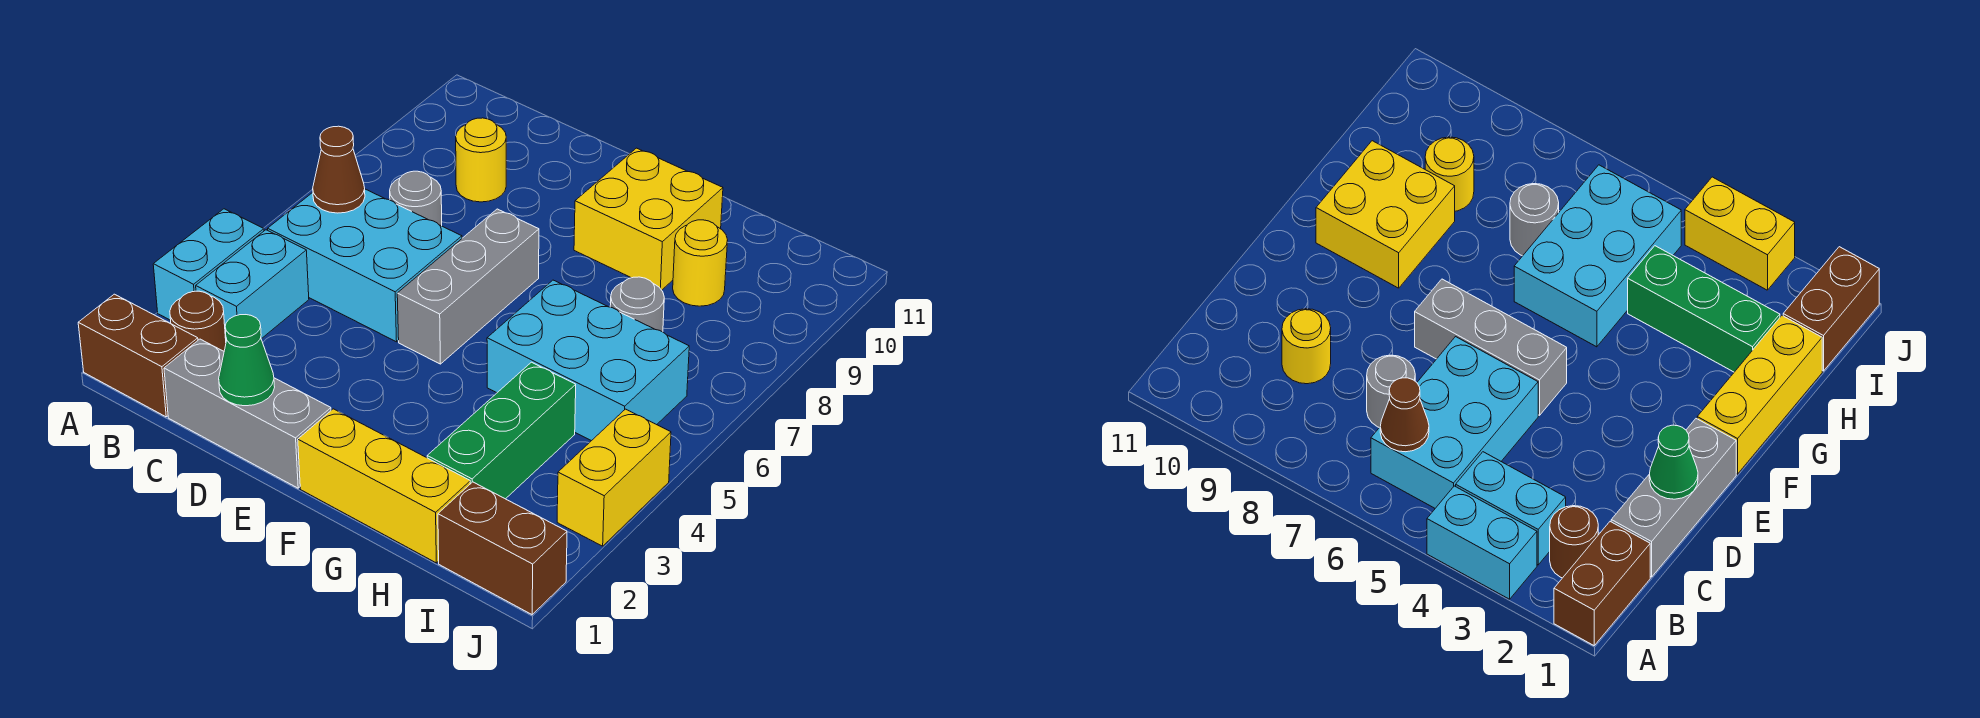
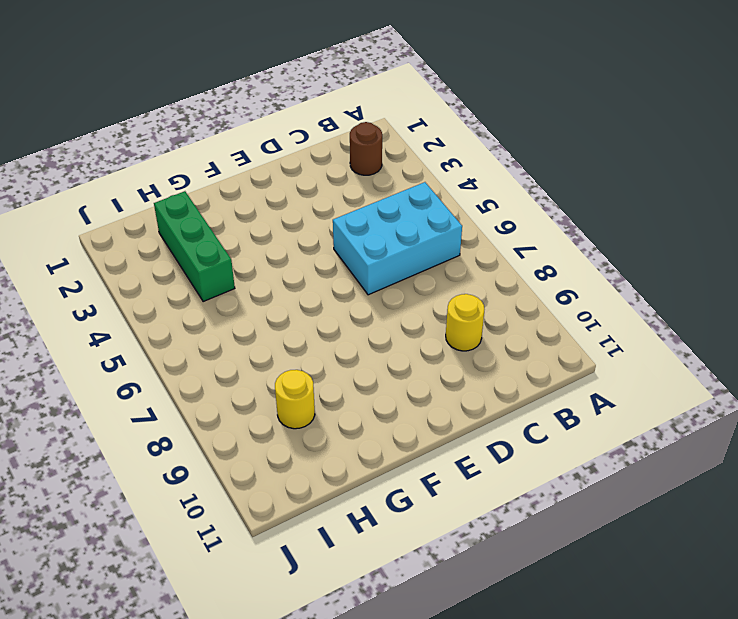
none -> brown brick A1:B1 level 1
none -> cyan brick A3:A4 level 1
none -> cyan brick B3:B4 level 1

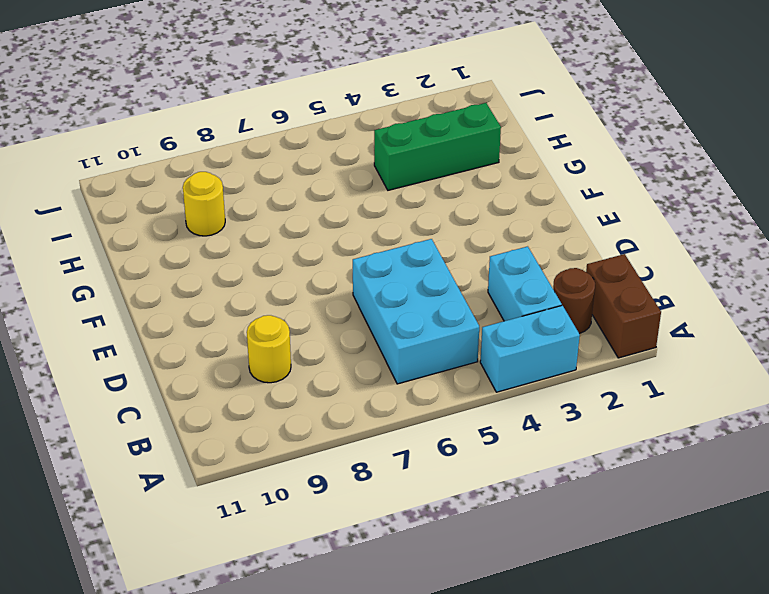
cyan brick B3:C3 level 1 -> cyan brick B3:B4 level 1
none -> grey brick C1:E1 level 1
none -> grey round brick C7 level 1
none -> grey brick E5:E7 level 1

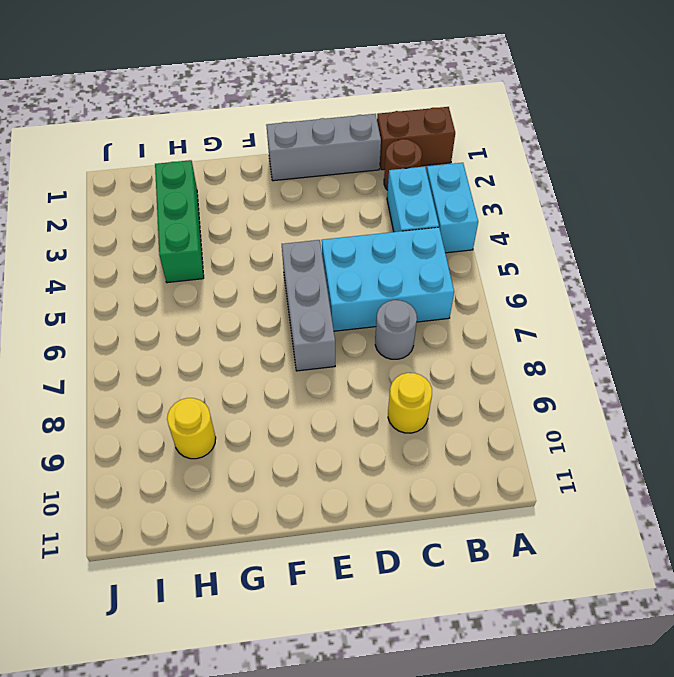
none -> yellow brick F1:H1 level 1
none -> yellow brick F9:G10 level 1
none -> cyan brick G5:I6 level 1

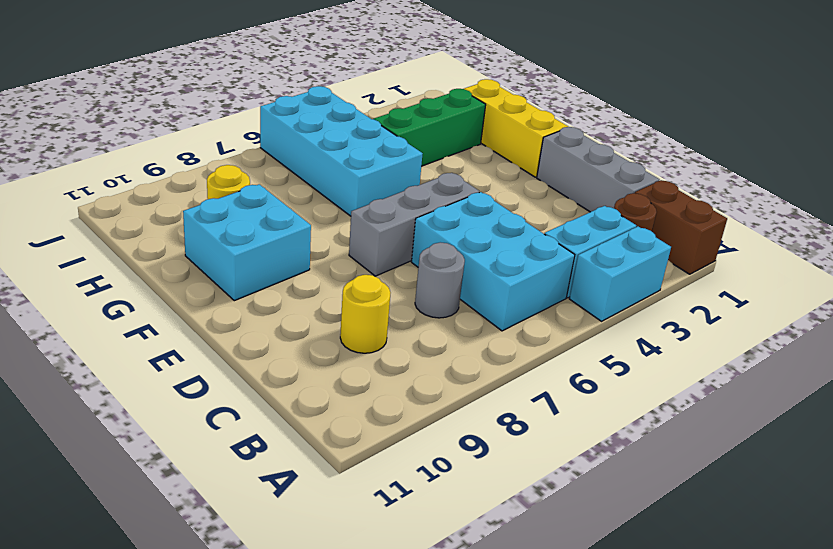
cyan brick F9:G10 level 1 -> yellow brick F9:G10 level 1
cyan brick G5:J6 level 1 -> cyan brick G5:I6 level 1
none -> grey round brick H7 level 1
none -> brown brick I1:J1 level 1
none -> yellow brick J3:J4 level 1

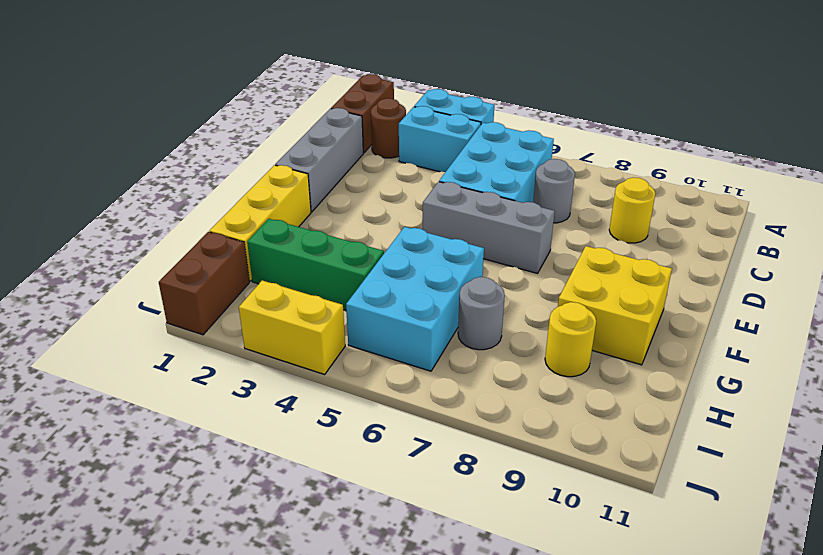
none -> brown cone B6 level 2
none -> green cone D1 level 2

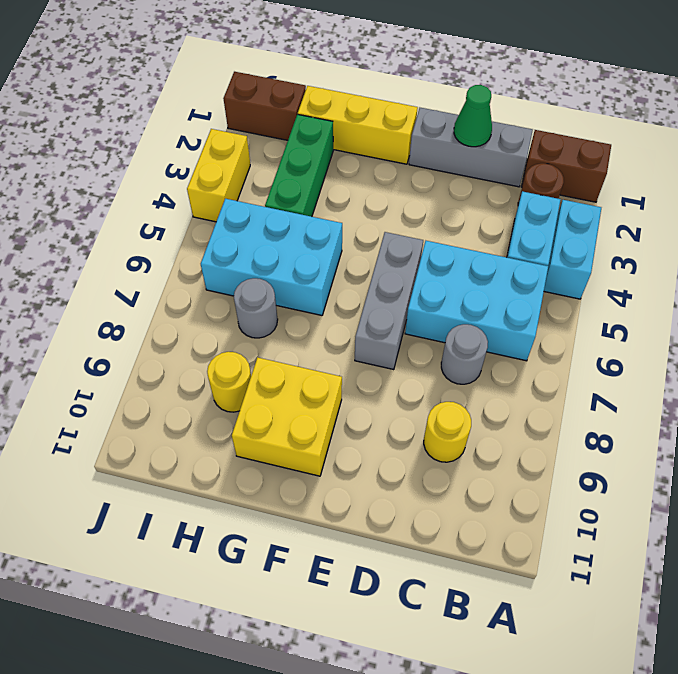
none -> brown cone B6 level 2

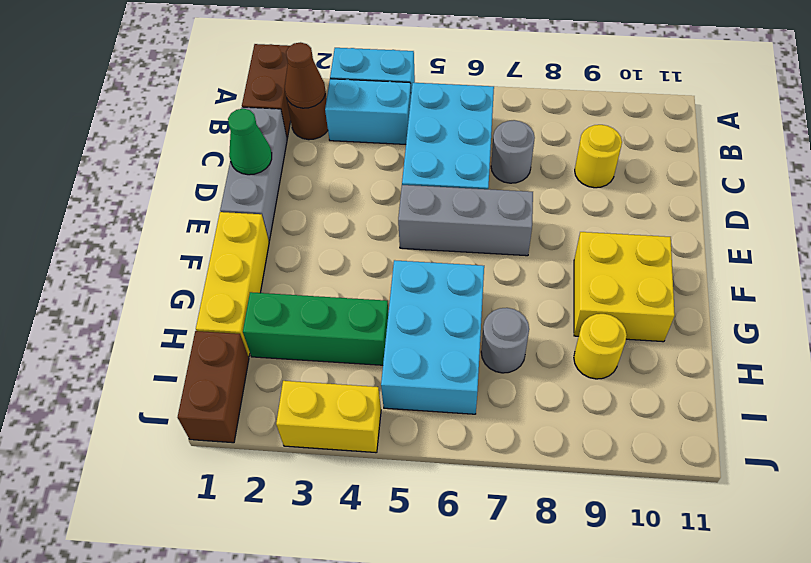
brown cone B2 level 2 -> brown cone B6 level 2

